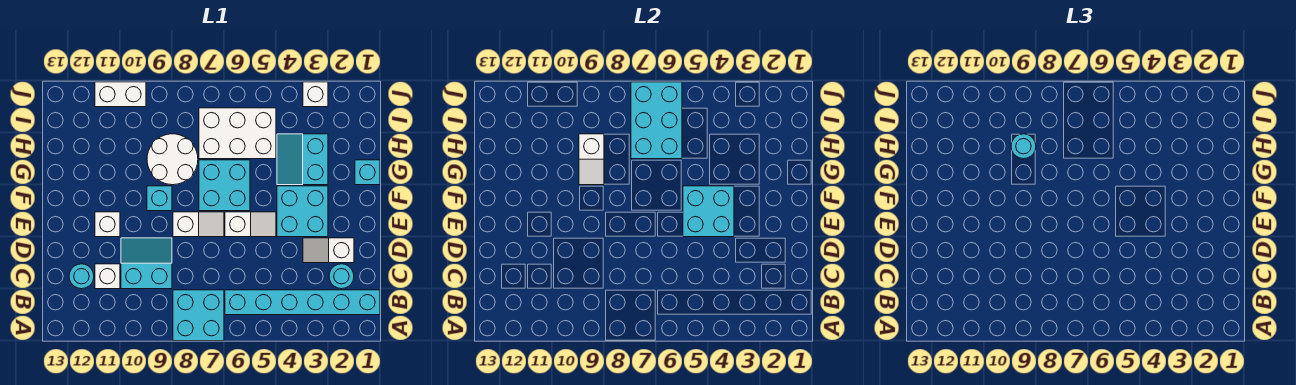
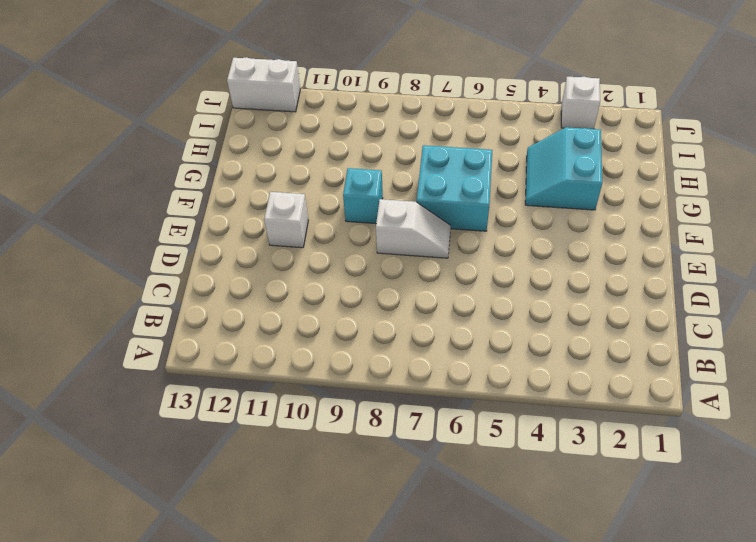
white brick J12:J13 level 1 -> white brick J10:J11 level 1
none -> cyan brick A7:B8 level 1
none -> cyan brick B1:B6 level 1
none -> cyan round brick C2 level 1

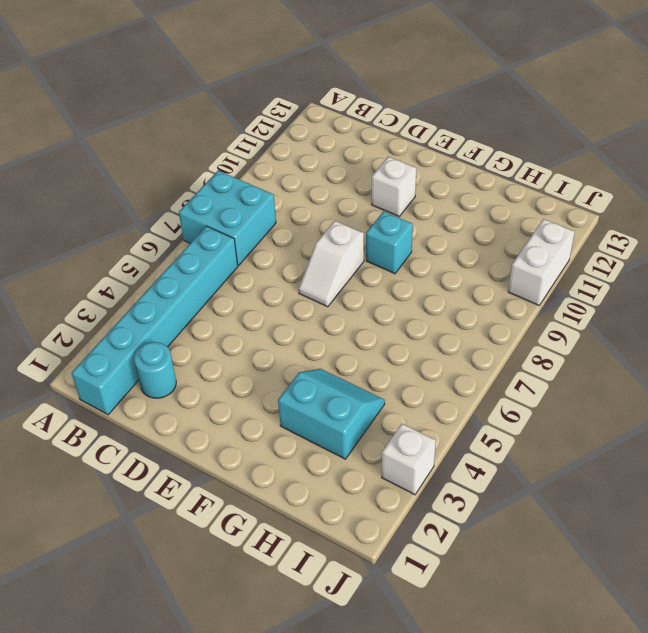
none -> cyan slope C9:D10 level 1 top C
none -> white brick C11 level 1
none -> cyan round brick C12 level 1

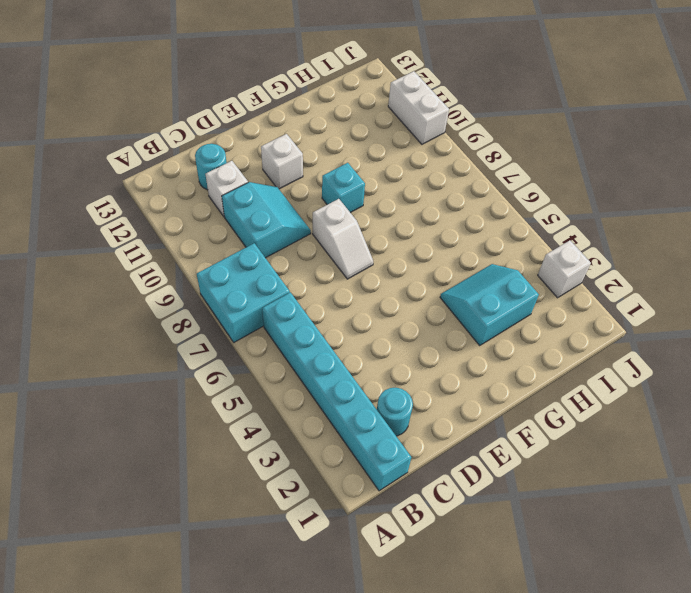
none -> white slope D2:D3 level 1 top 2
none -> cyan brick E3:F4 level 1
none -> white slope E5:E6 level 1 top 6

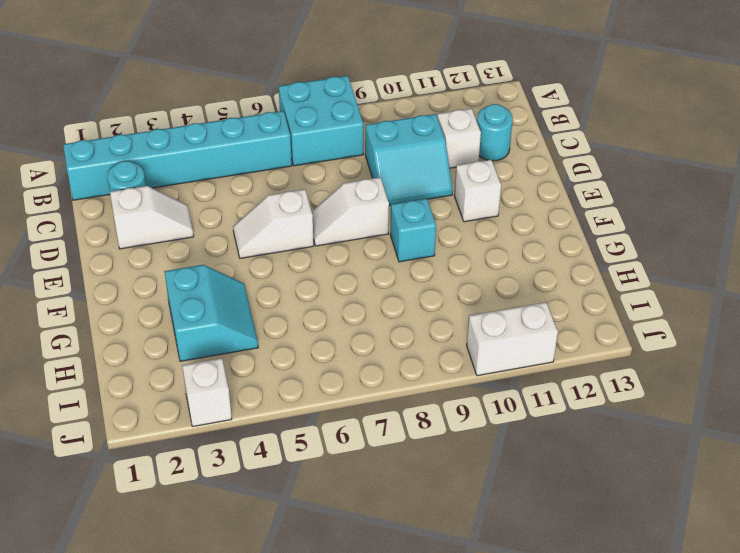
none -> cyan brick E3:F4 level 1
none -> cyan brick F6:G7 level 1
none -> cyan brick G1 level 1

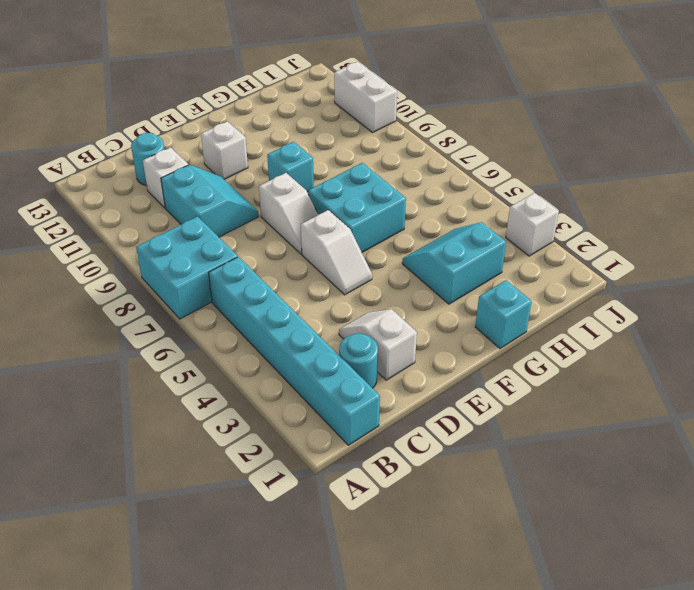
none -> cyan brick E3:F4 level 1
none -> white round brick G8:H9 level 1
none -> white brick H5:I7 level 1

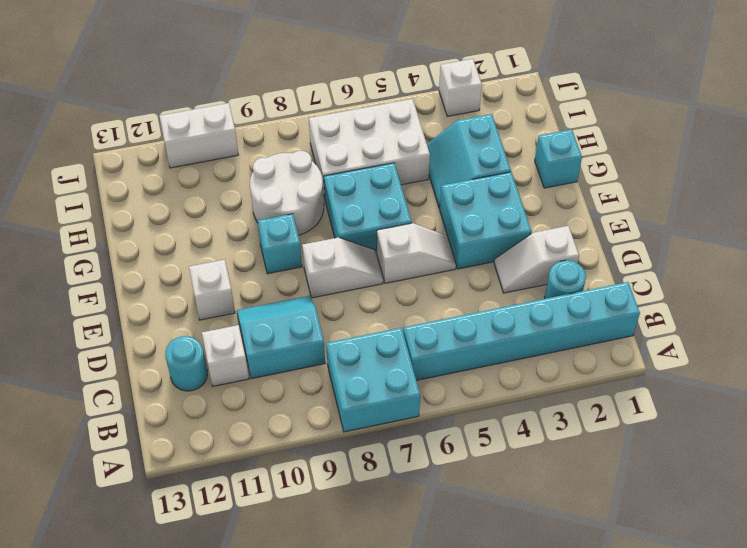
none -> cyan brick E4:F5 level 2
none -> white slope G9:H9 level 2 top H
none -> cyan brick H6:J7 level 2

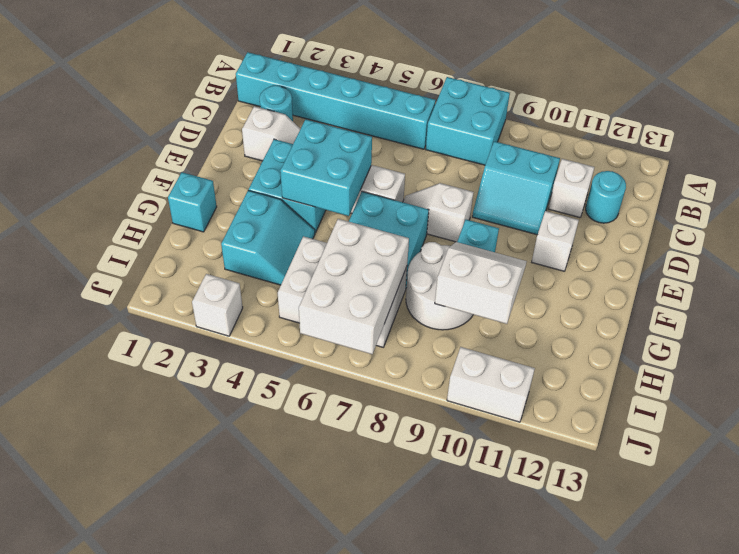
white slope G9:H10 level 2 top H -> white slope G9:H9 level 2 top H
white brick H6:J7 level 2 -> cyan brick H6:J7 level 2
none -> cyan round brick H9 level 3

